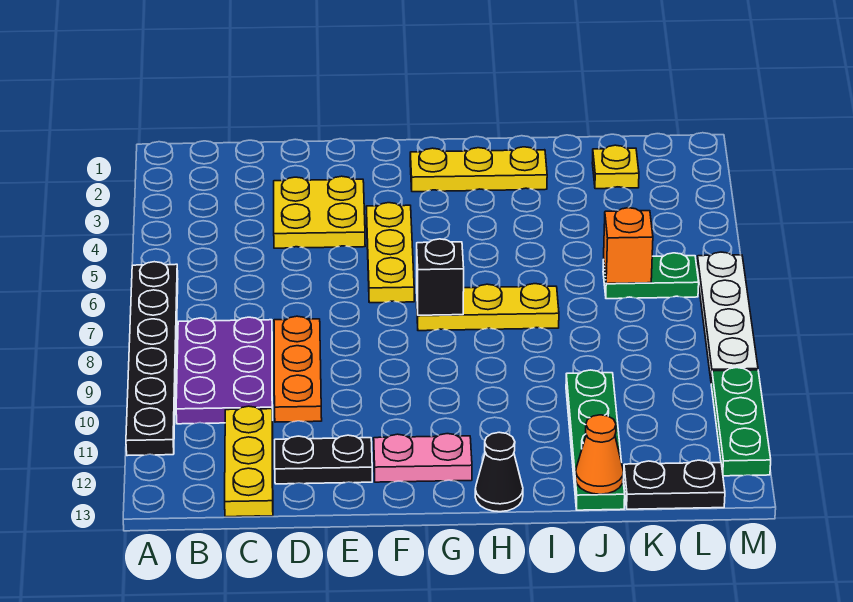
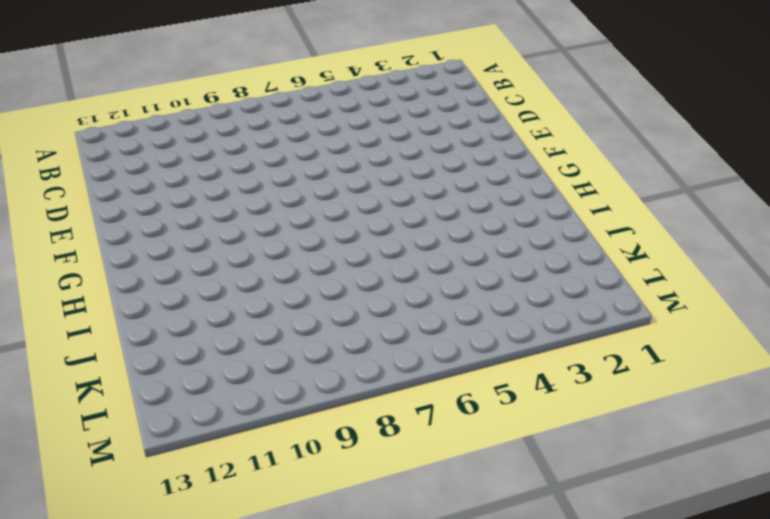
none -> black plate A6:A11 level 1
none -> purple plate B8:C10 level 1
none -> yellow plate C11:C13 level 1

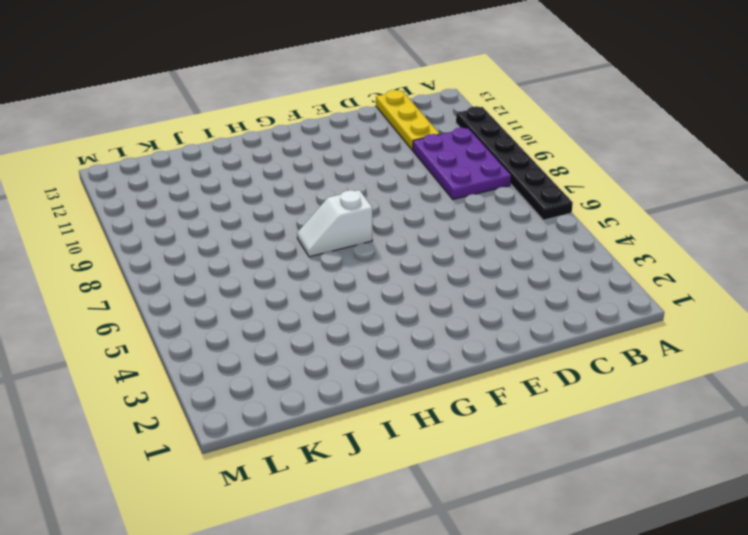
white slope G7:H7 level 1 top G -> yellow plate G7:I7 level 1
none -> yellow plate D3:E4 level 1
none -> orange plate D8:D10 level 1
none -> black plate D12:E12 level 1

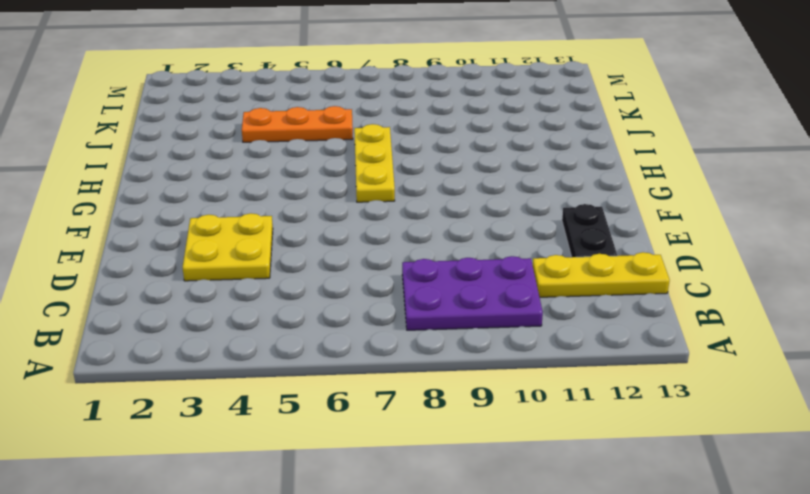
orange plate J4:J6 level 1 -> orange plate D8:D10 level 1
none -> black plate A6:A11 level 1
none -> yellow plate F4:F6 level 1
none -> pink plate F12:G12 level 1

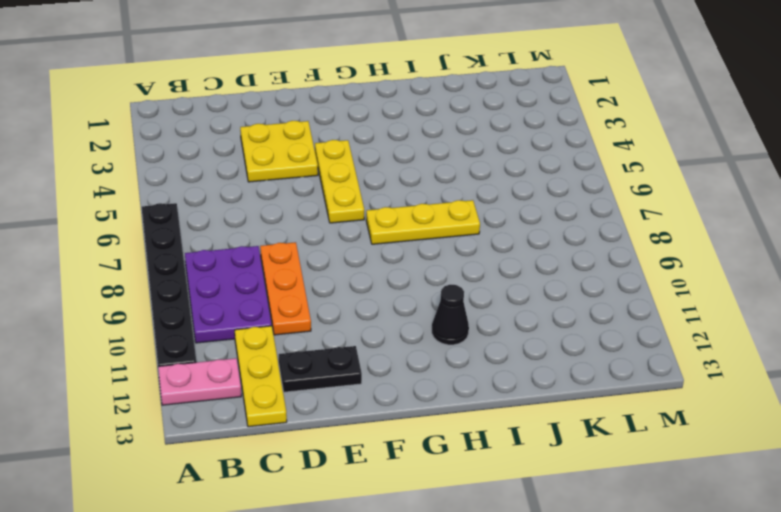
pink plate A12:B12 level 1 -> pink plate F12:G12 level 1
black cone H11 level 1 -> black cone H13 level 1
none -> yellow plate G2:I2 level 1
none -> green plate J10:J13 level 1
none -> yellow plate K2 level 1

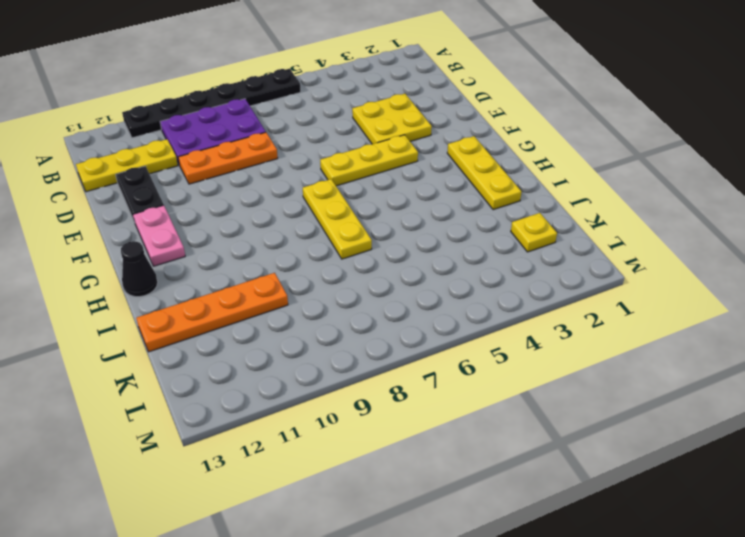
orange plate J10:J13 level 1 -> green plate J10:J13 level 1
none -> green plate K6:L6 level 1
none -> black plate K13:L13 level 1
none -> white plate M6:M9 level 1

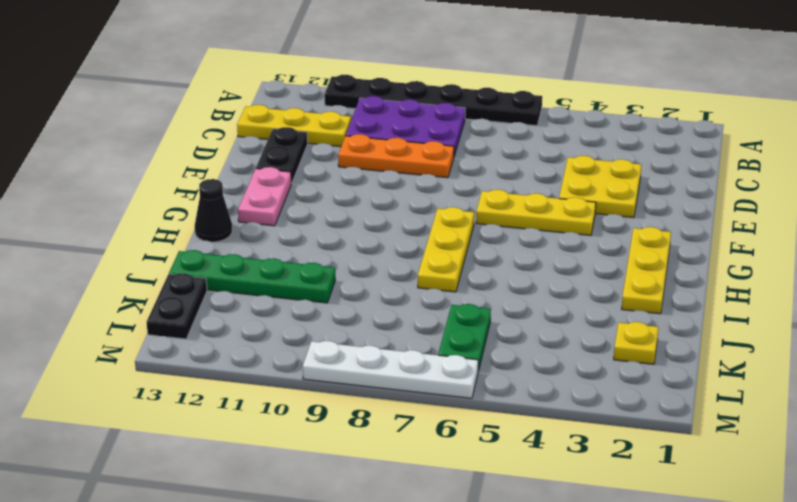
none -> green plate M10:M12 level 1
none -> black brick G7 level 2
none -> orange cone J13 level 2

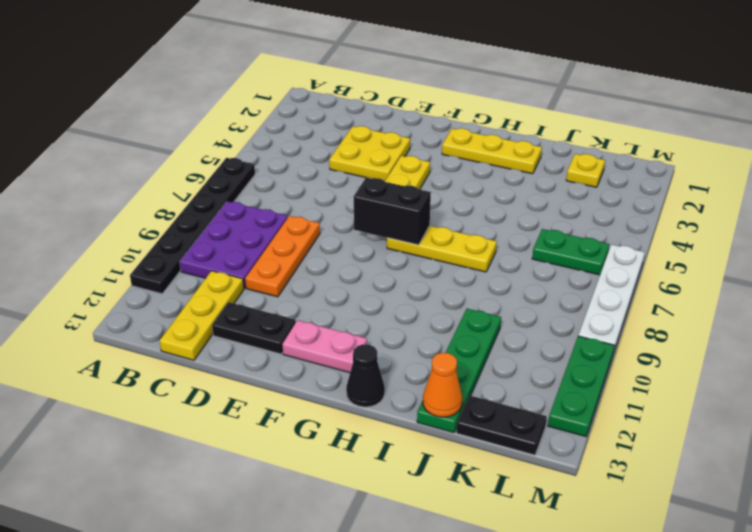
black brick F7:G7 level 2 -> black brick G7 level 2
none -> orange brick K6 level 2

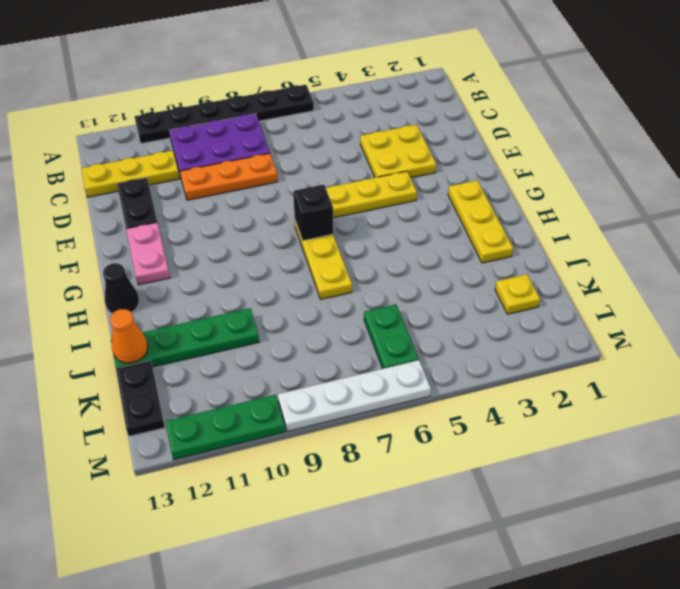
none -> orange brick K6 level 2

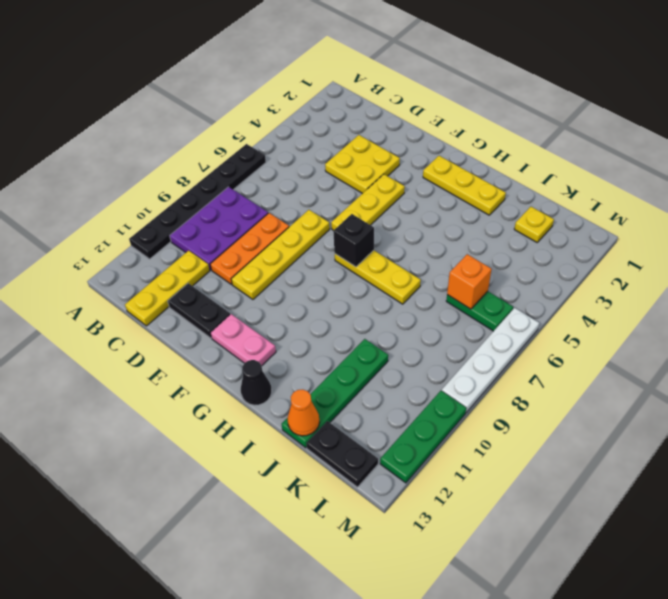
yellow plate E7:E10 level 1 -> none

